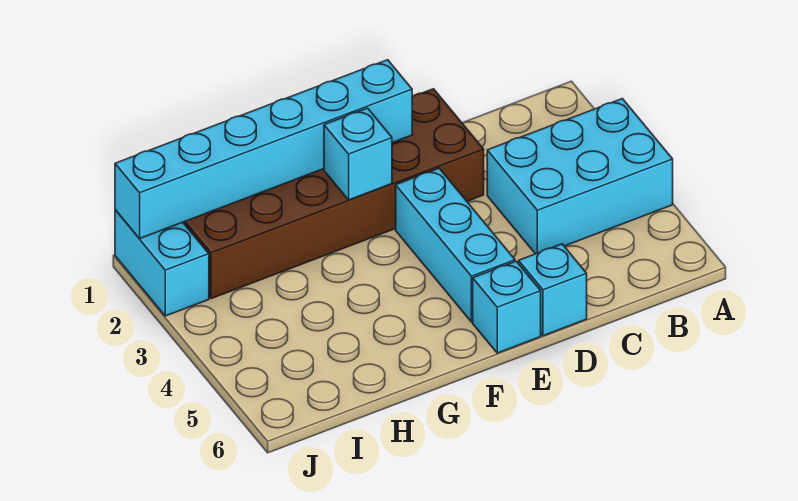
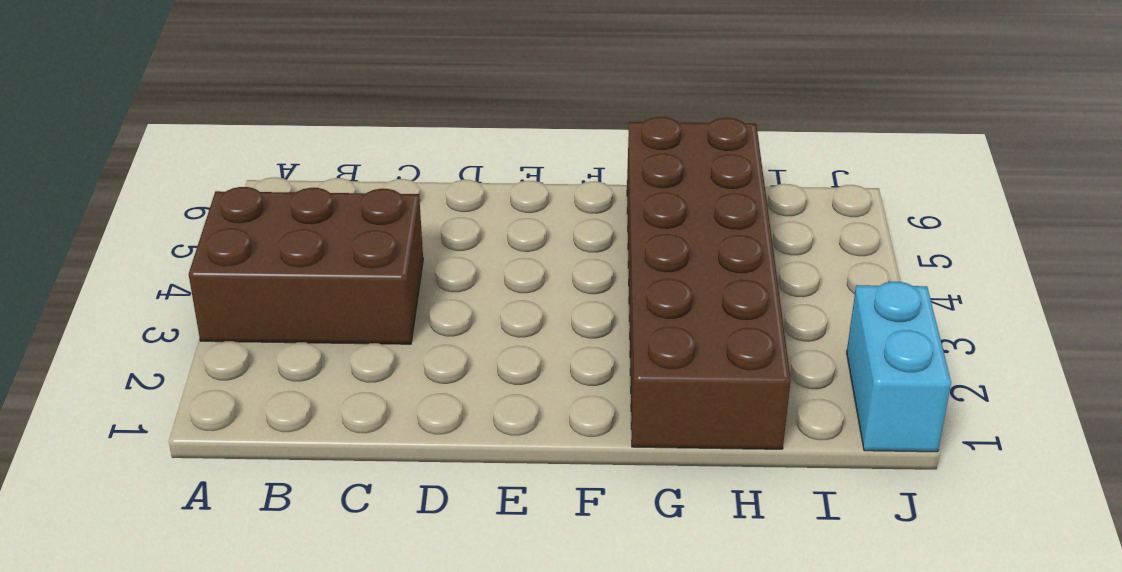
brown brick A3:C4 level 1 -> cyan brick A3:C4 level 1
brown brick G1:H6 level 1 -> brown brick D1:I2 level 1
none -> cyan brick D6 level 1
none -> cyan brick E3:E5 level 1

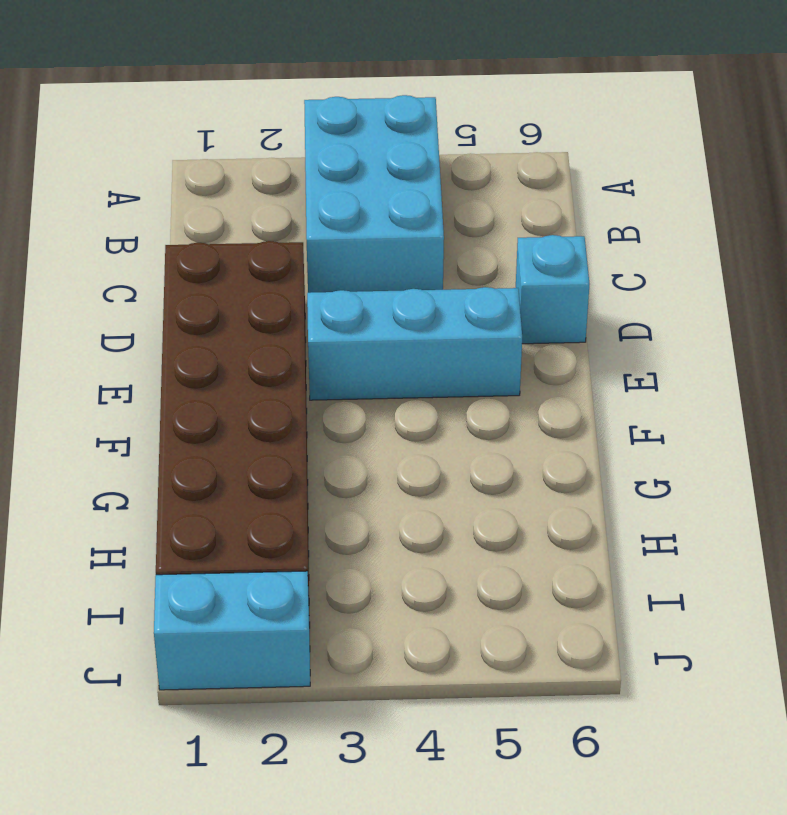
none -> cyan brick E6 level 1
none -> cyan brick E1:J1 level 2

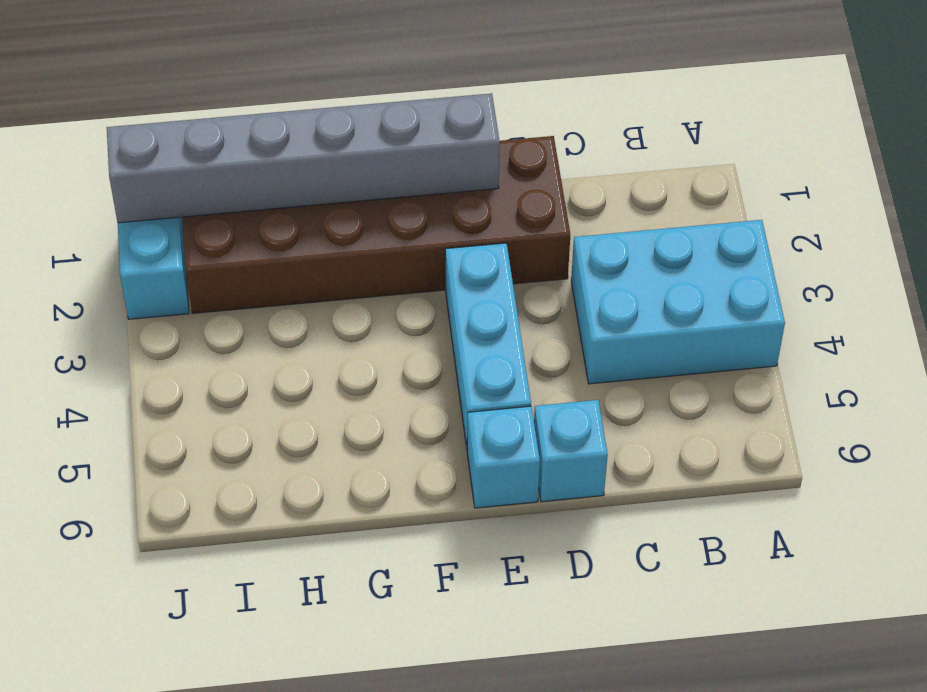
grey brick E1:J1 level 2 -> cyan brick E1:J1 level 2
none -> cyan brick F2 level 2

